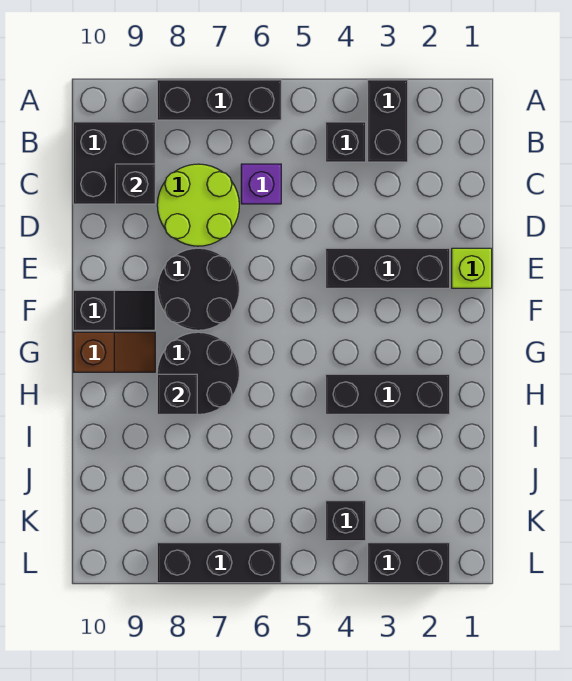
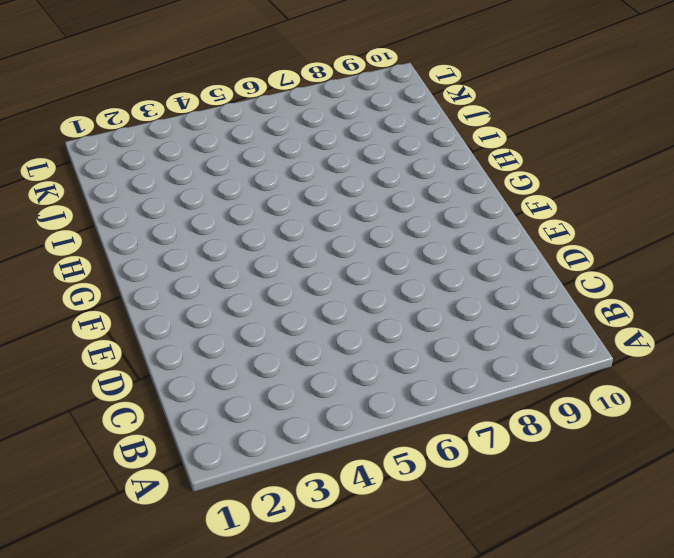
none -> black brick A3:B3 level 1
none -> black brick A6:A8 level 1
none -> black brick B4 level 1

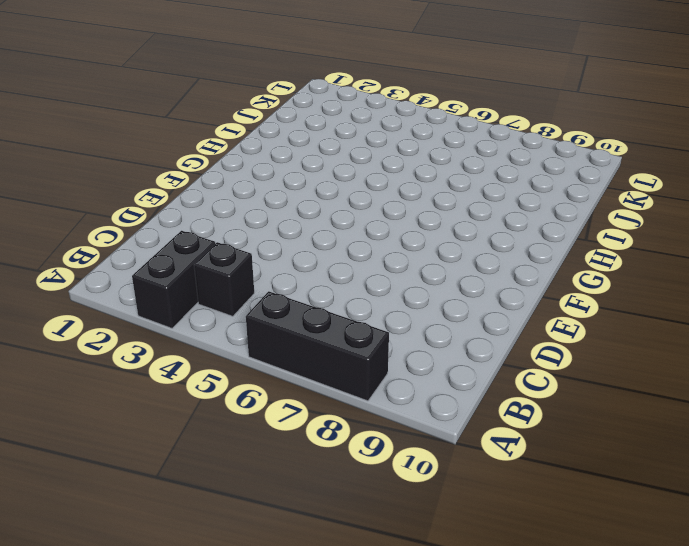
none -> black brick B9:C10 level 1
none -> purple brick C6 level 1
none -> lime round brick C7:D8 level 1

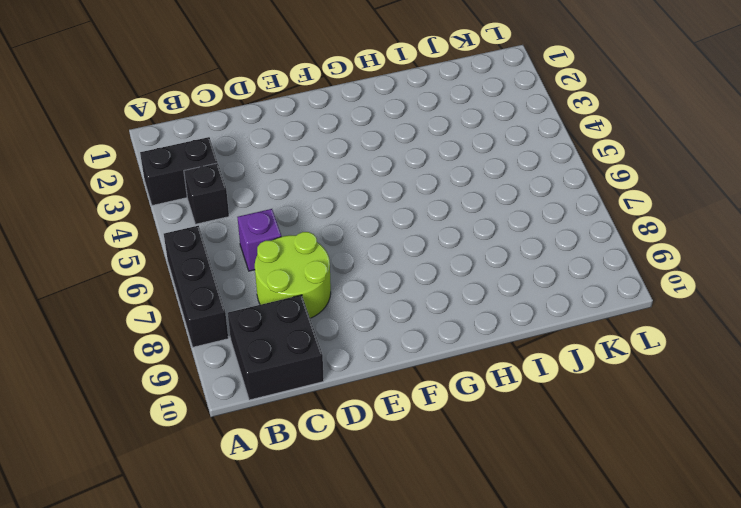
none -> lime brick E1 level 1
none -> black brick E2:E4 level 1
none -> black round brick E7:F8 level 1

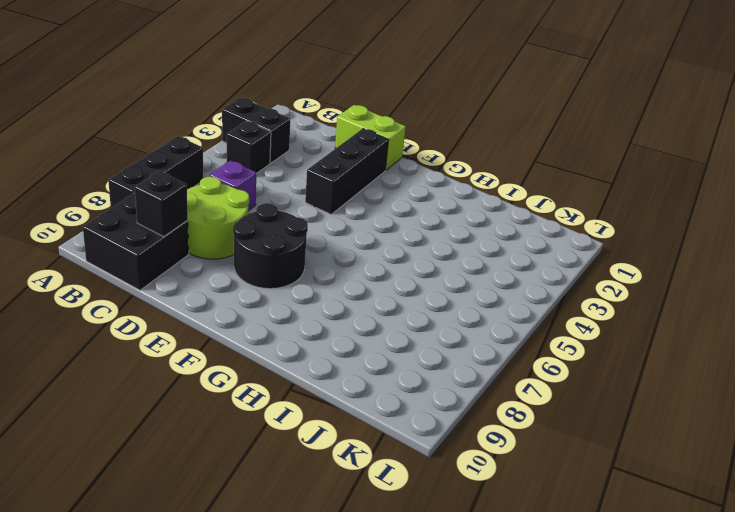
lime brick D1:E1 level 1 -> lime brick E1 level 1
none -> black slope F9:F10 level 1 top 10
none -> black round brick G7:H8 level 1
none -> brown slope G9:G10 level 1 top 10

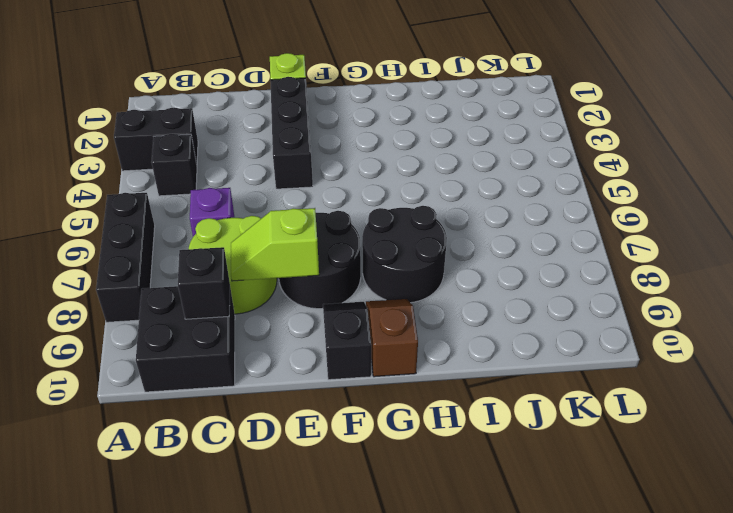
lime slope D8:E8 level 2 top E -> none
none -> black brick H2:H4 level 1
none -> black brick K4 level 1
none -> black brick L2:L3 level 1

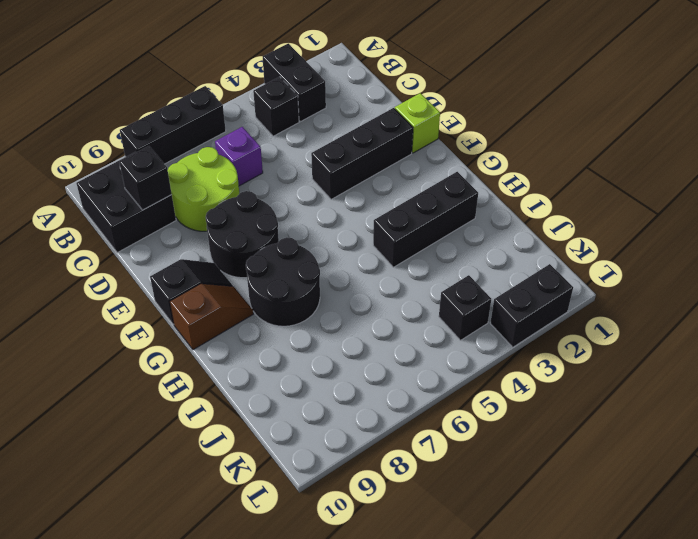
none -> black brick L6:L8 level 1
none -> black brick H8 level 2

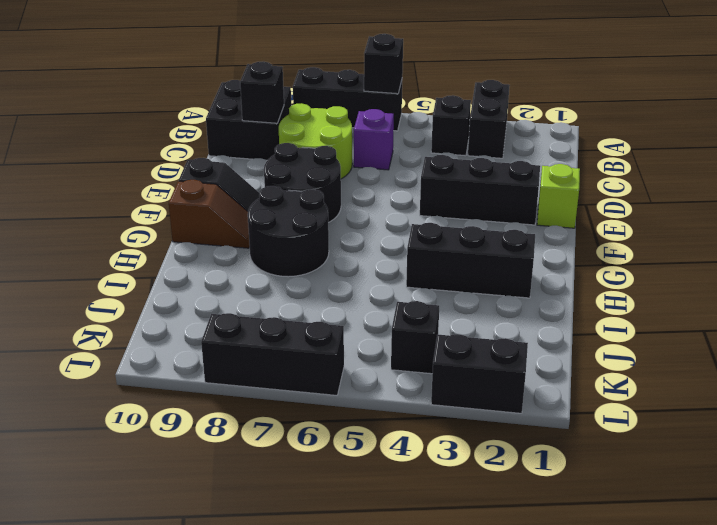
black brick A6 level 2 -> black brick H8 level 2

